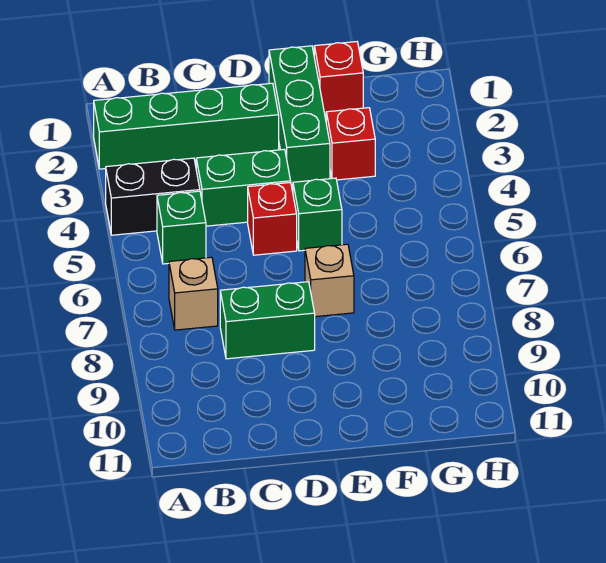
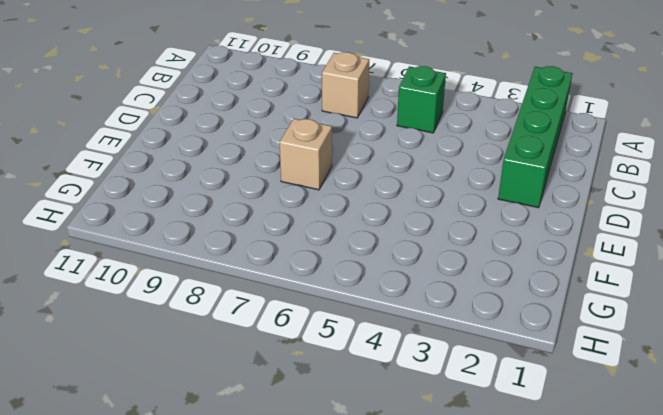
none -> black brick A4:B4 level 1
none -> green brick C4:D4 level 1
none -> green brick C8:D8 level 1

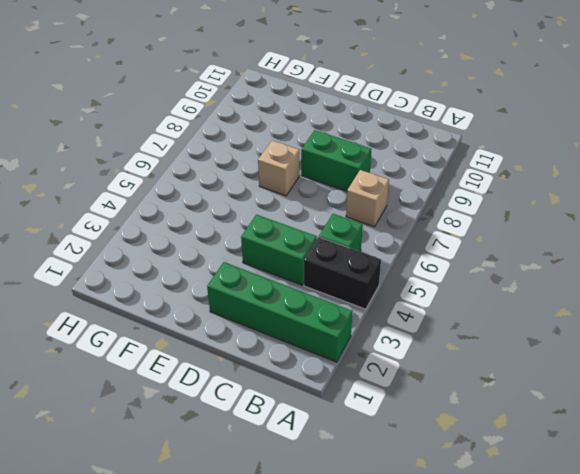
none -> red brick D5 level 1
none -> green brick E1:E3 level 1
none -> green brick E5 level 1

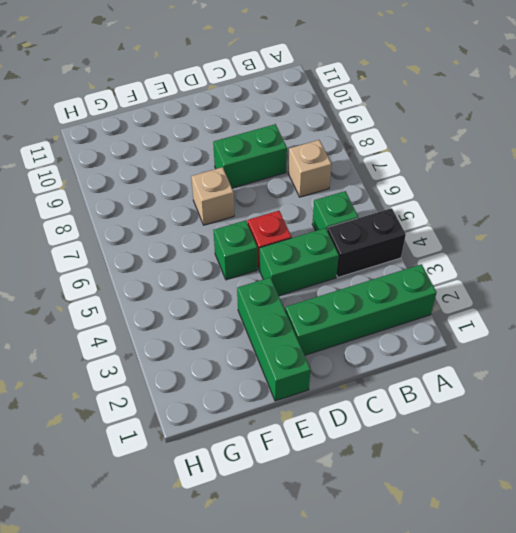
none -> red brick F1 level 1
none -> red brick F3 level 1

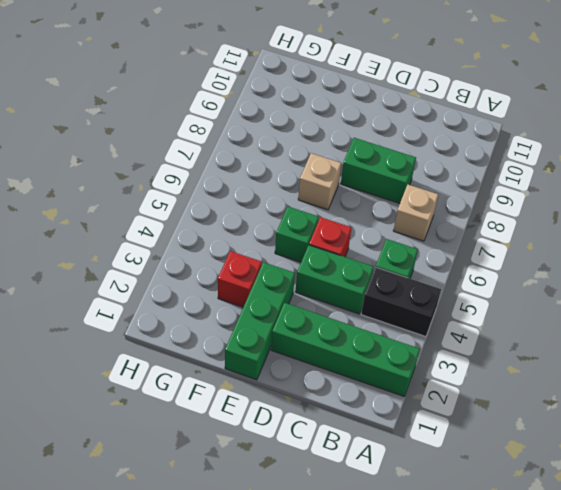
none -> red brick F1 level 1

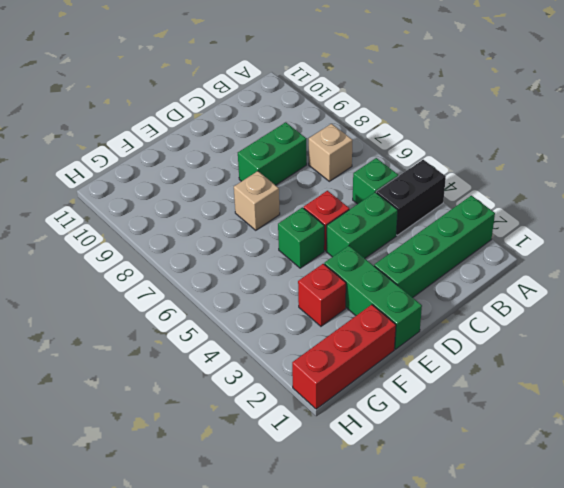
red brick F1:H1 level 1 -> red brick F1 level 1

